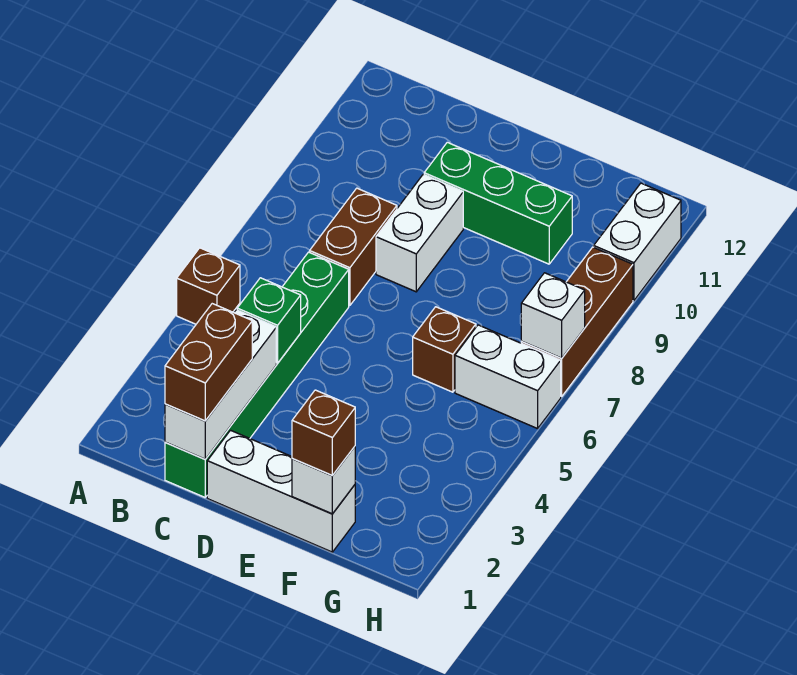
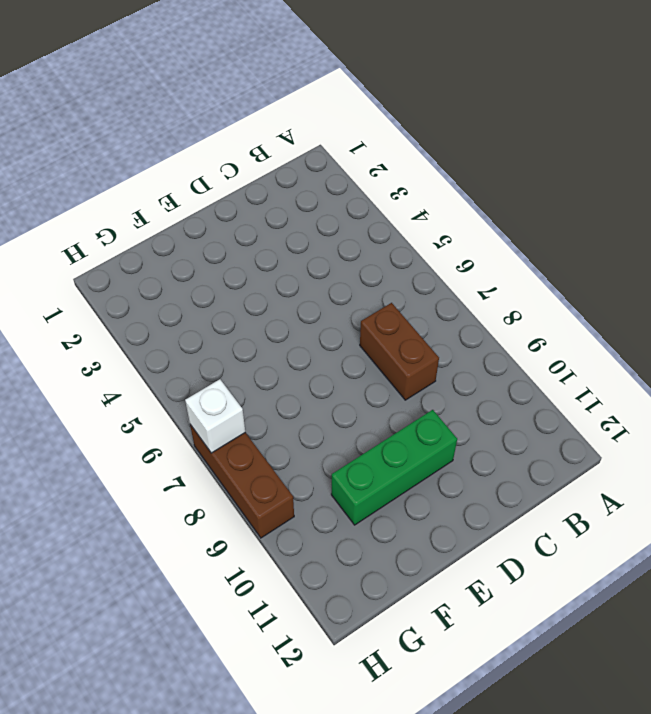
none -> brown brick A5 level 1
none -> green brick C1:C6 level 1
none -> white brick D1:F1 level 1

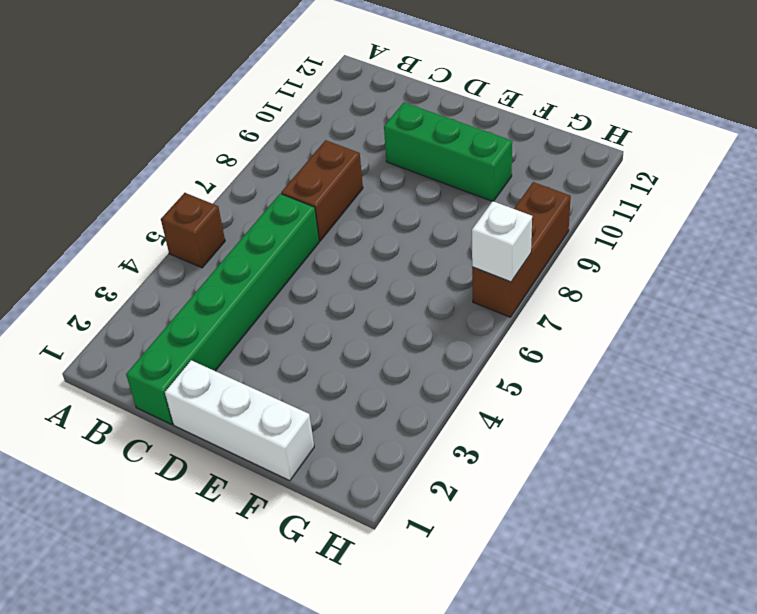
none -> white brick D8:D9 level 1
none -> brown brick F6 level 1
none -> white brick G6:H6 level 1

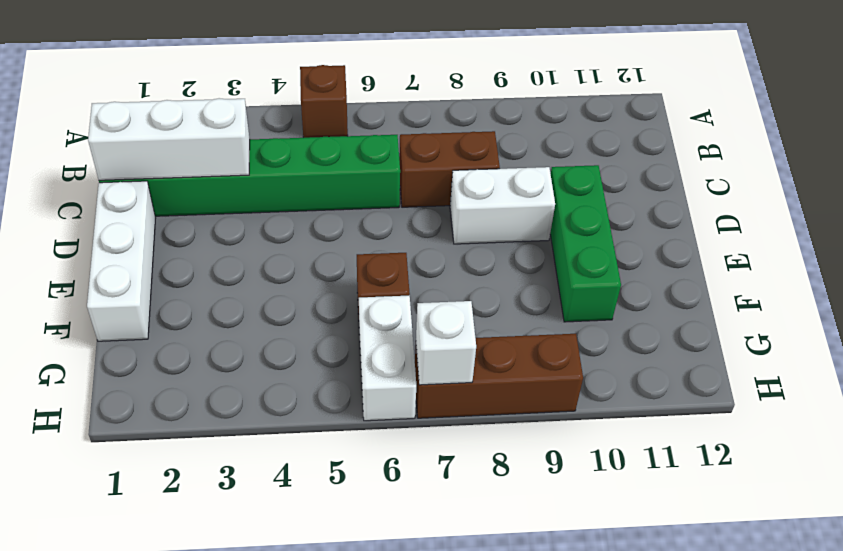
none -> white brick H10:H11 level 1
none -> green brick C4 level 2
none -> white brick F1 level 2

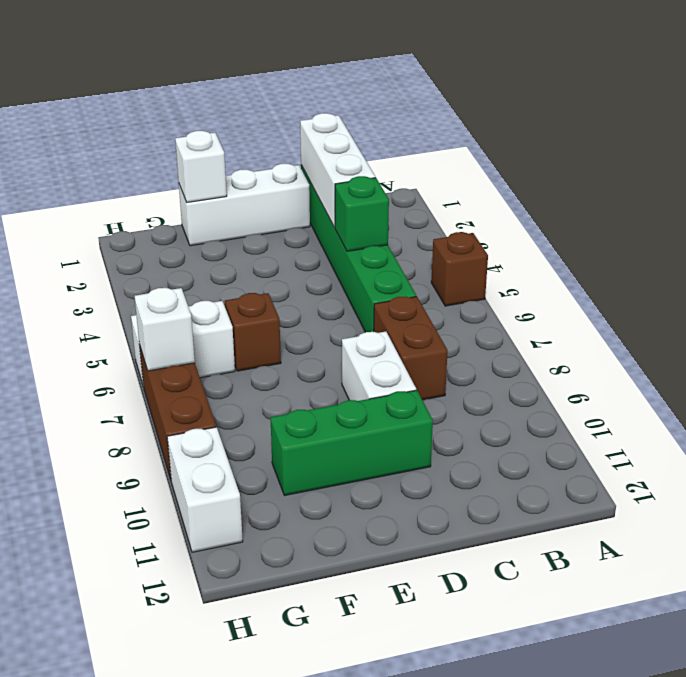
none -> brown brick C1:C2 level 3
none -> brown brick F1 level 3

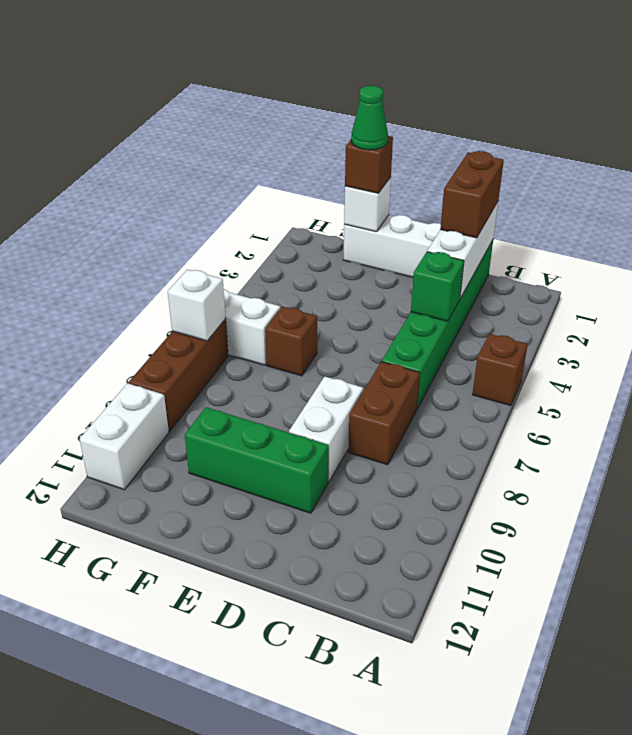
green cone F1 level 4 -> none

